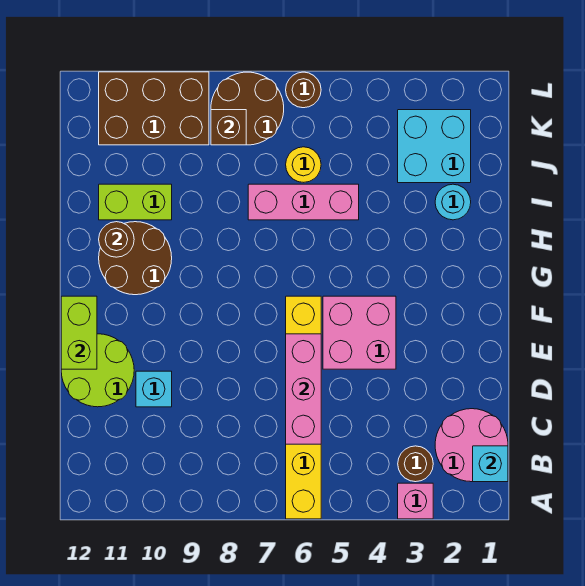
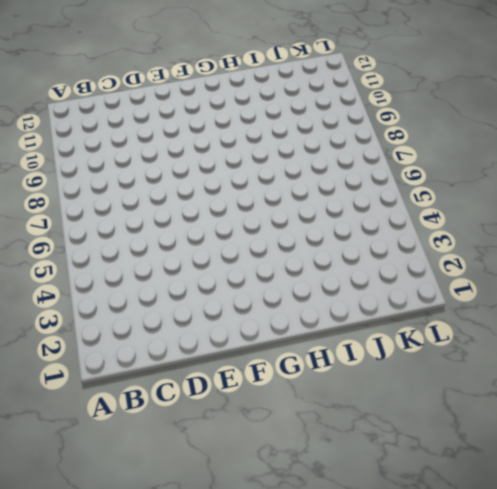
none -> pink brick A3 level 1
none -> yellow brick A6:F6 level 1
none -> pink round brick B1:C2 level 1

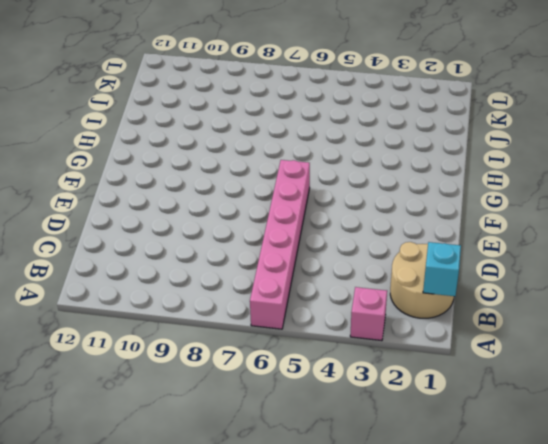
pink brick A6:F6 level 1 -> yellow brick A6:F6 level 1
tan round brick B1:C2 level 1 -> pink round brick B1:C2 level 1
none -> brown round brick B3 level 1
none -> cyan brick D10 level 1
none -> lime round brick D11:E12 level 1

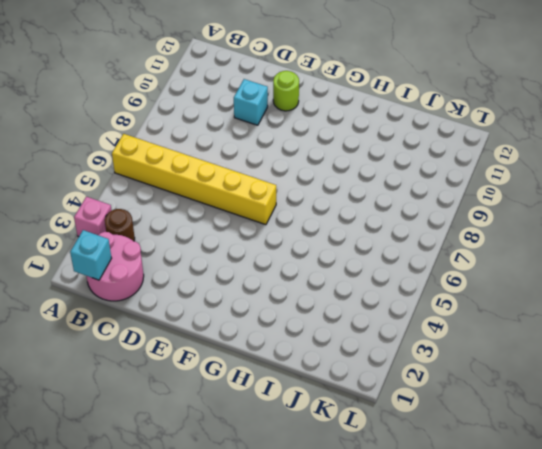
lime round brick E11 level 1 -> lime round brick D11:E12 level 1
none -> pink brick E4:F5 level 1
none -> brown round brick G10:H11 level 1
none -> cyan round brick I2 level 1

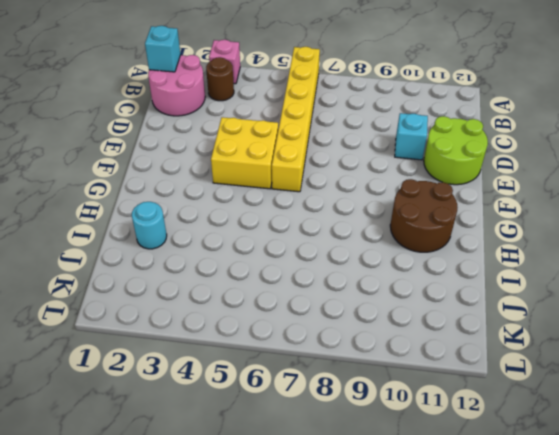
yellow brick E4:F5 level 1 -> pink brick E4:F5 level 1
none -> pink brick I5:I7 level 1
none -> lime brick I10:I11 level 1
none -> cyan brick J2:K3 level 1

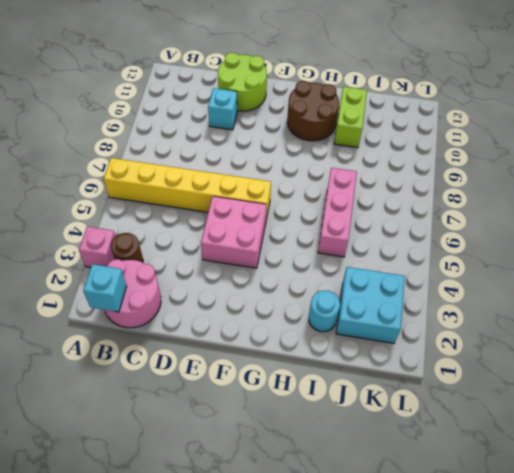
none -> yellow round brick J6 level 1
none -> brown round brick K7:L8 level 1
none -> brown brick K9:L11 level 1

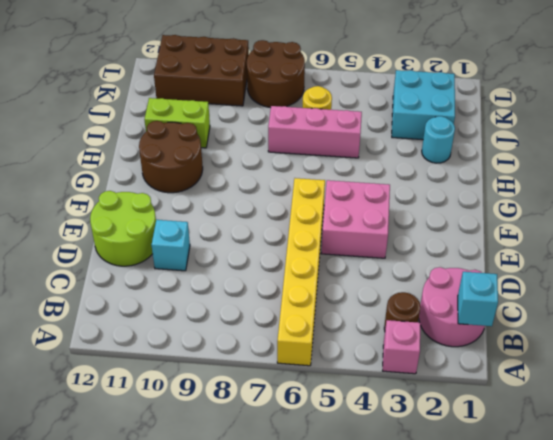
none -> brown round brick L6 level 1
none -> pink brick C6:E6 level 2
none -> lime brick E12:F12 level 2

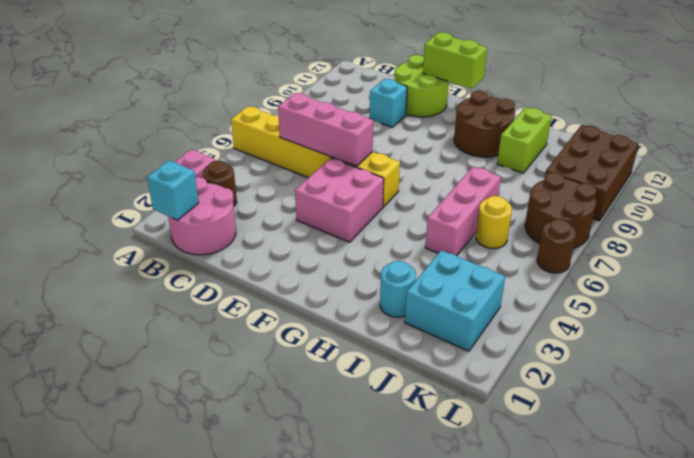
none -> brown round brick H11 level 2
none -> brown brick K8 level 2

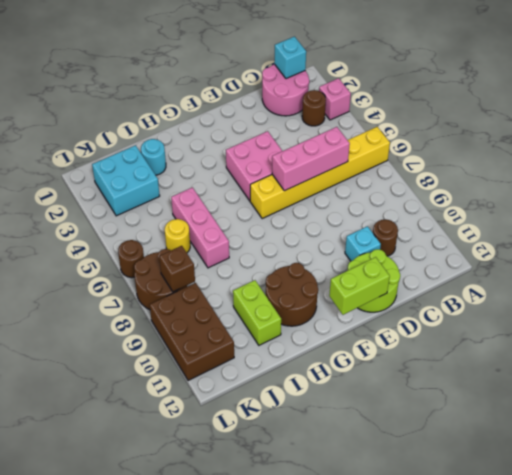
brown round brick C10 level 1 -> brown round brick H11 level 2

